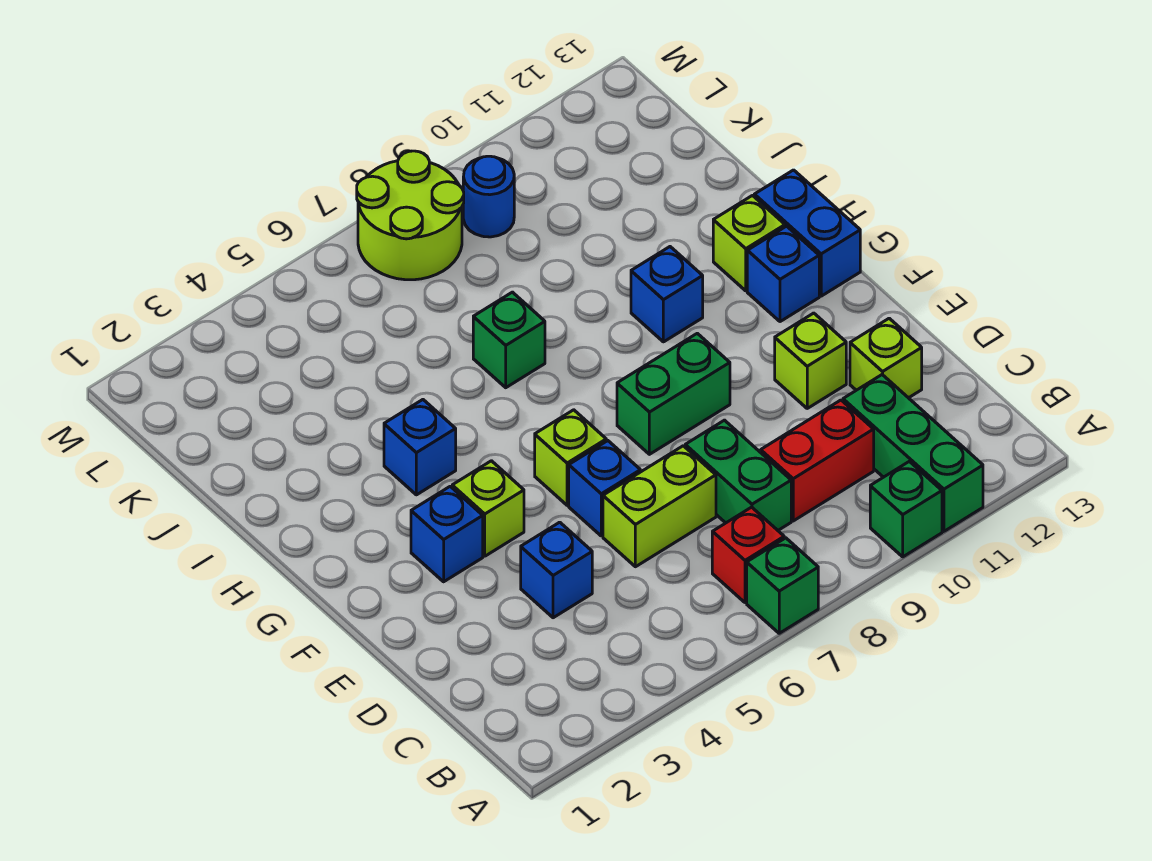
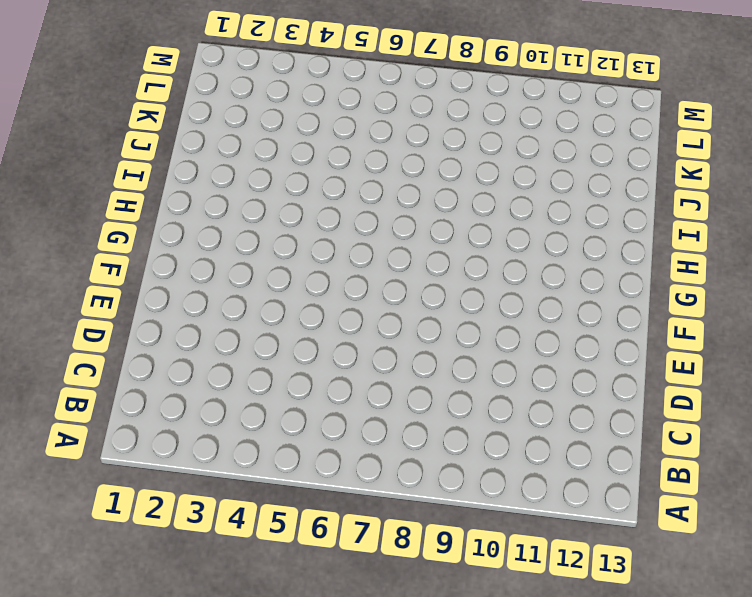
none -> green brick A7 level 1
none -> green brick A10 level 1
none -> green brick A11:C11 level 1

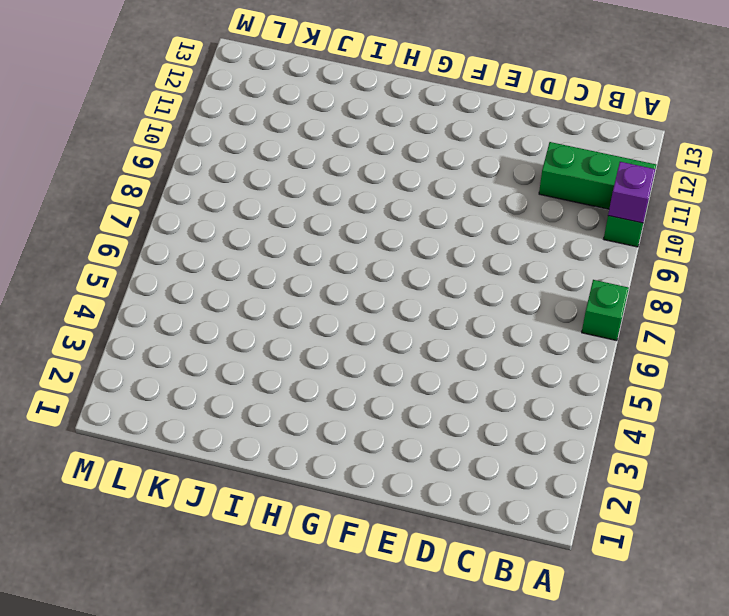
purple brick A10 level 2 -> none
none -> red brick B7 level 1
none -> green brick C8:D8 level 1
none -> red brick C9:C10 level 1

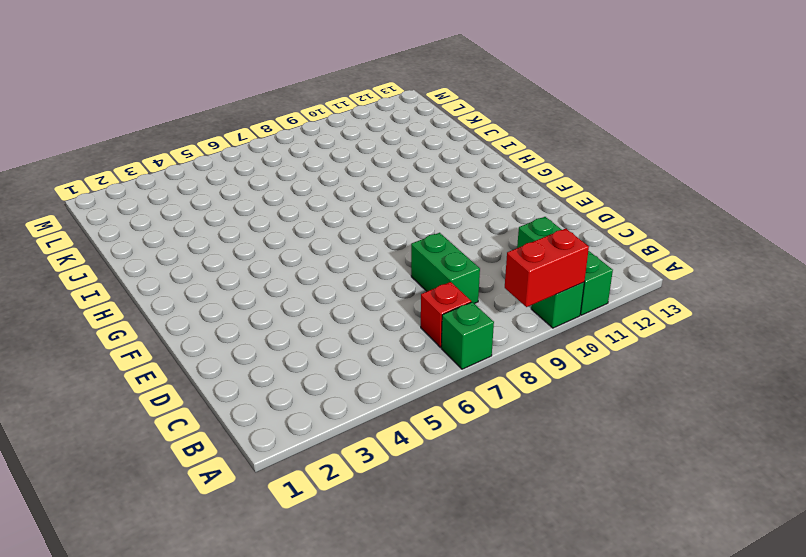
red brick A9:A10 level 2 -> red brick C9:C10 level 1
none -> blue brick D4 level 1
none -> lime brick D6:D7 level 1
none -> lime brick D12 level 1

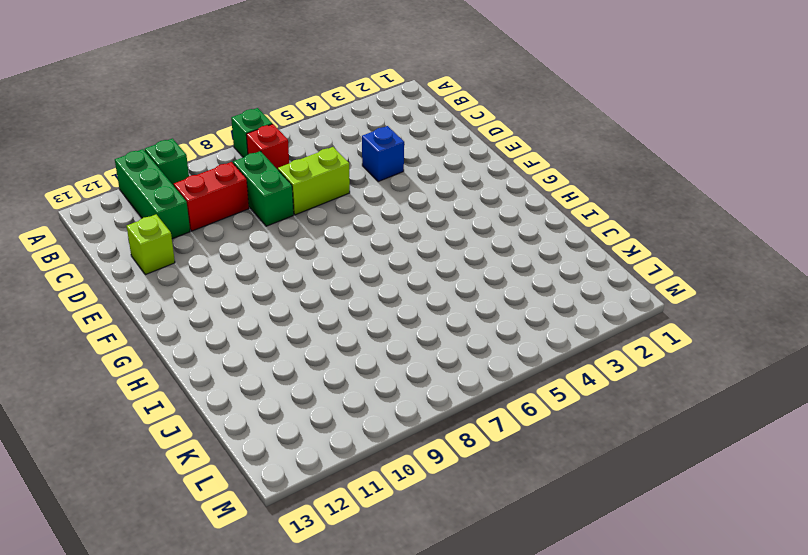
none -> blue brick E6 level 1
none -> lime brick E11 level 1
none -> blue brick F3 level 1

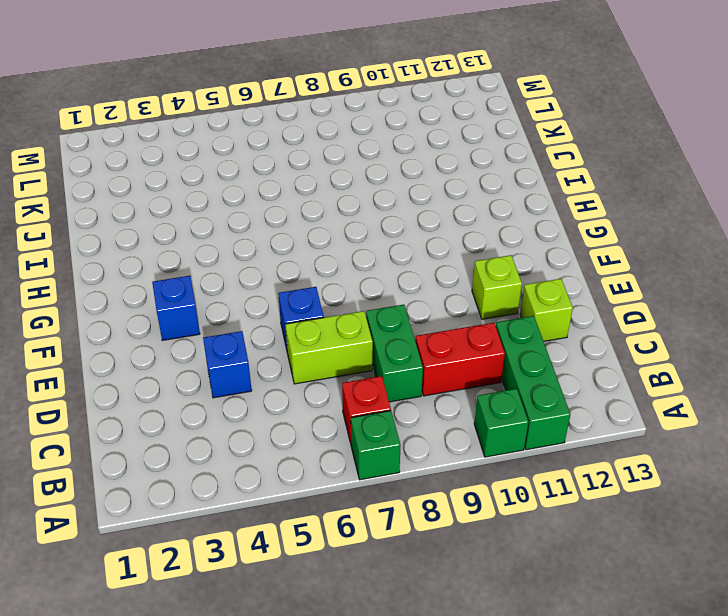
none -> lime brick F4 level 1
none -> lime brick F6 level 1
none -> green brick F8:F9 level 1

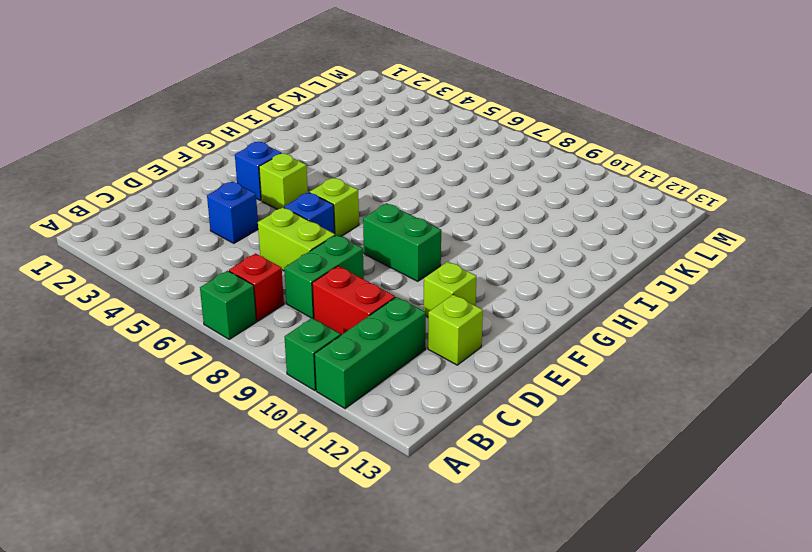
none -> blue brick G12 level 1
none -> blue brick G13:H13 level 1
none -> blue brick H4 level 1

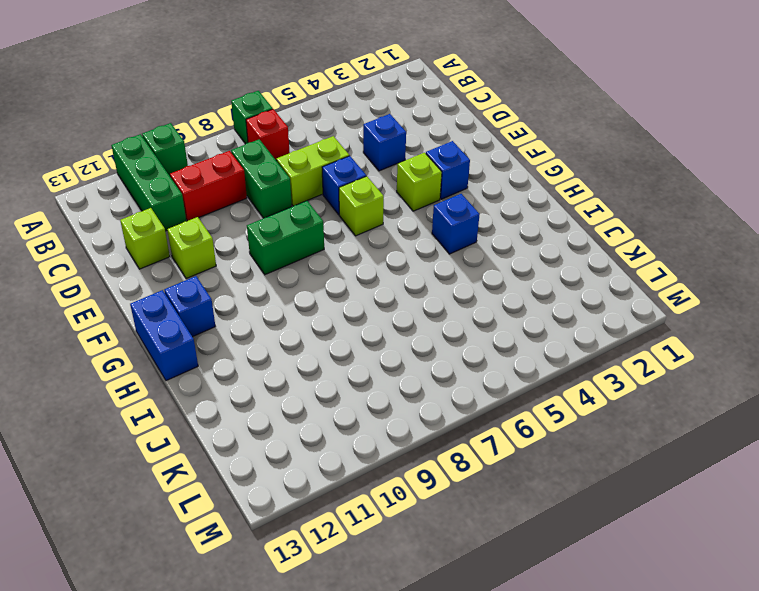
none -> blue brick H10 level 1
none -> lime brick H12 level 1
none -> green brick I7 level 1

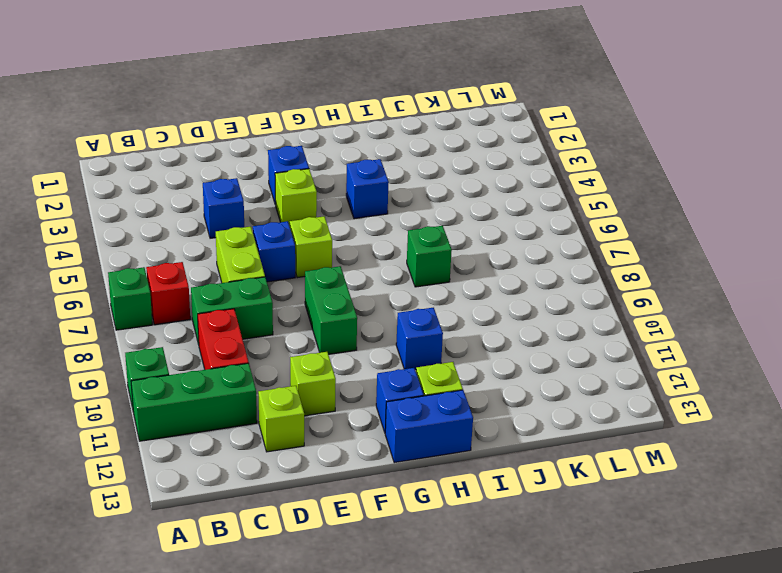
none -> lime round brick L7:M8 level 1
none -> blue round brick L9 level 1

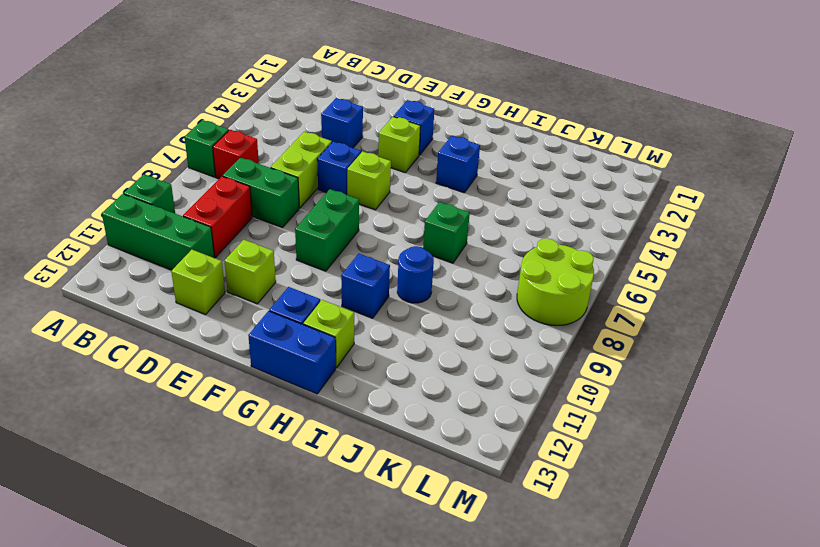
blue round brick I9 level 1 -> blue round brick L9 level 1

